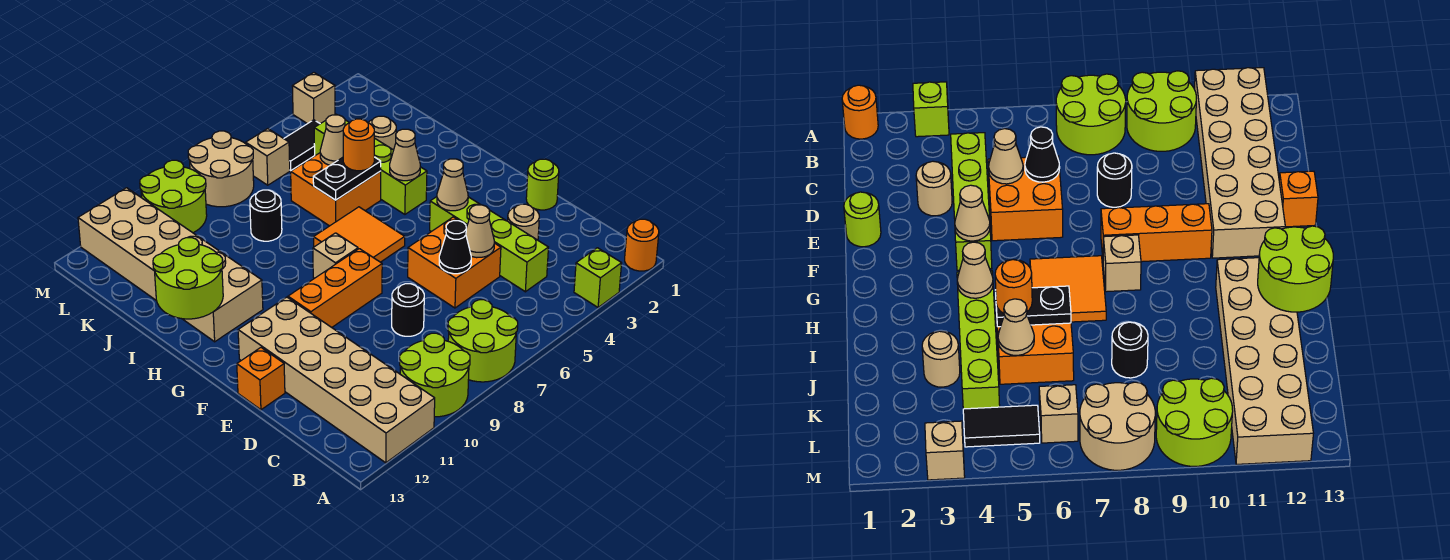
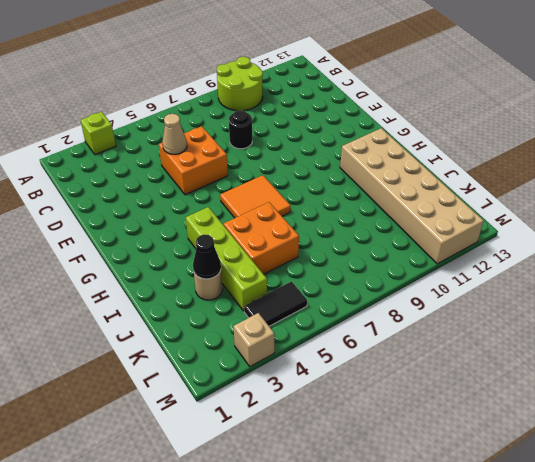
black cone J3 level 2 -> black cone D6 level 2
none -> orange round brick A1 level 1
none -> lime round brick A7:B8 level 1
none -> tan brick A11:F12 level 1
none -> lime brick C4:F4 level 1

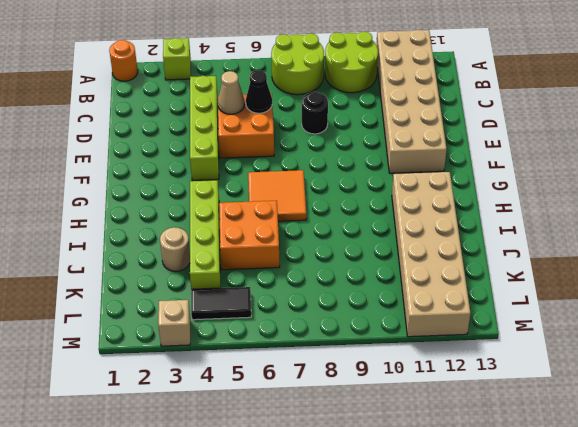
none -> tan round brick D3 level 1
none -> lime round brick E1 level 1
none -> orange brick E13 level 1
none -> orange brick F8:F10 level 1

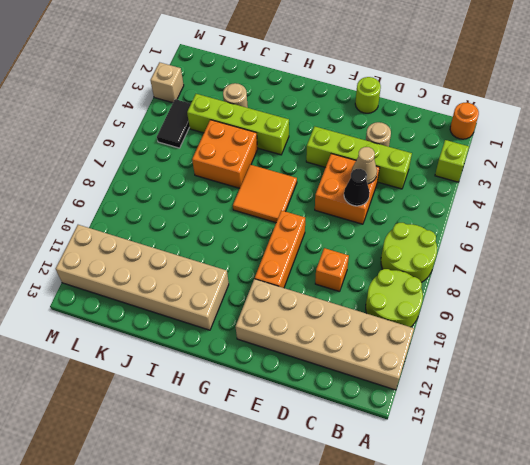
orange brick D9 level 1 -> orange brick E13 level 1
none -> black round brick D8 level 1
none -> tan brick G8 level 1
none -> black round brick J8 level 1
none -> tan brick L6 level 1

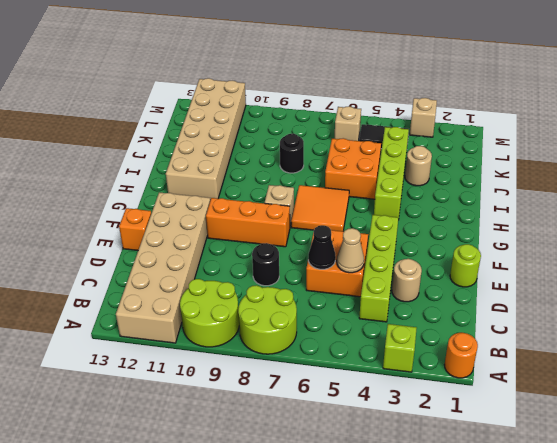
none -> tan round brick L7:M8 level 1
none -> lime round brick L9:M10 level 1
none -> tan cone F4 level 2
none -> tan cone H4 level 2

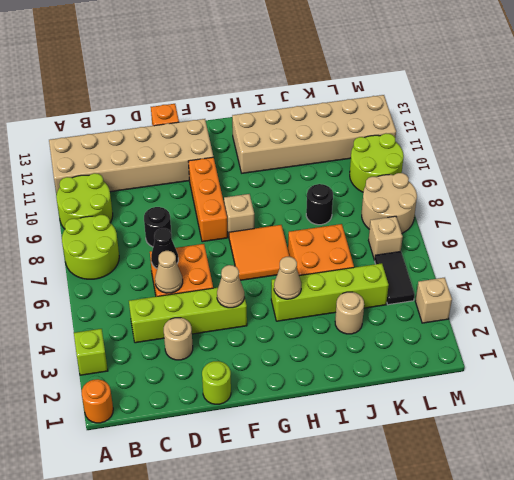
none -> lime round brick H12:I13 level 2
none -> black plate I5:I6 level 2
none -> tan cone J5 level 2
none -> orange round brick I5 level 3

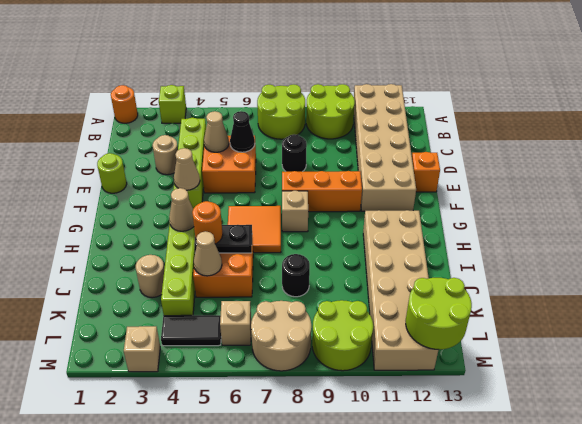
lime round brick L12:M13 level 2 -> lime round brick H12:I13 level 2

